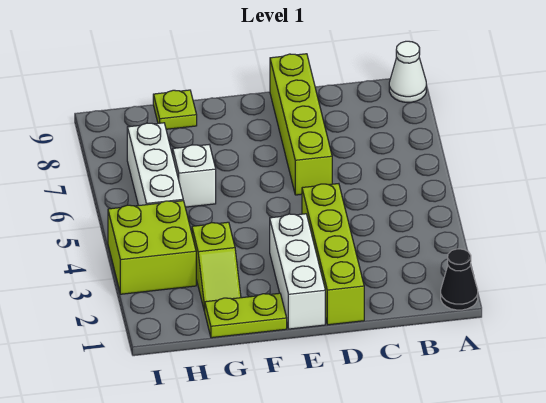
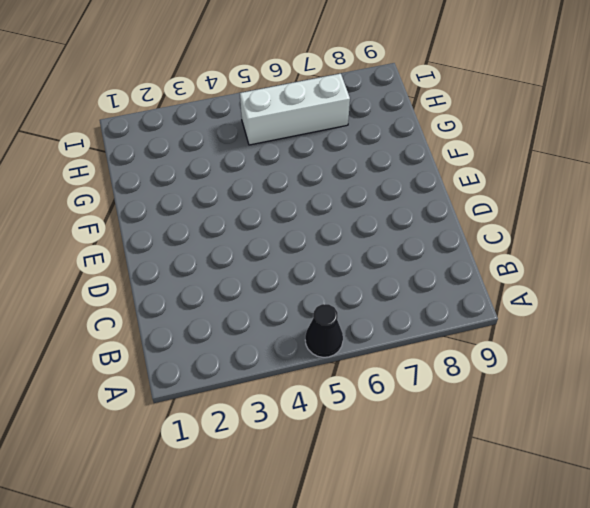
black cone A5 level 1 -> black cone A1 level 1
none -> white cone A9 level 1
none -> lime brick D1:D4 level 1

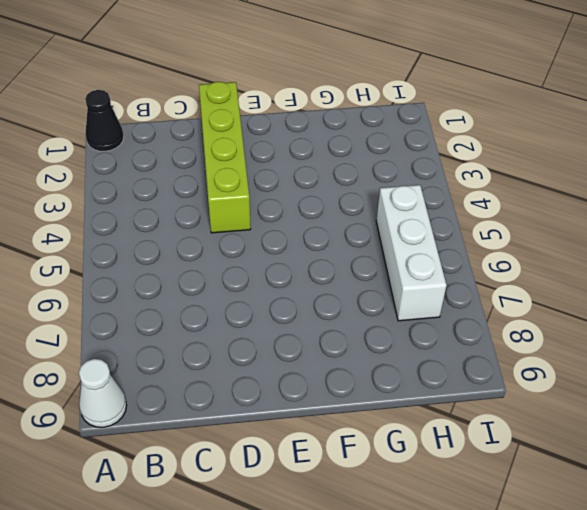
none -> lime brick D6:D9 level 1
none -> white brick E1:E3 level 1

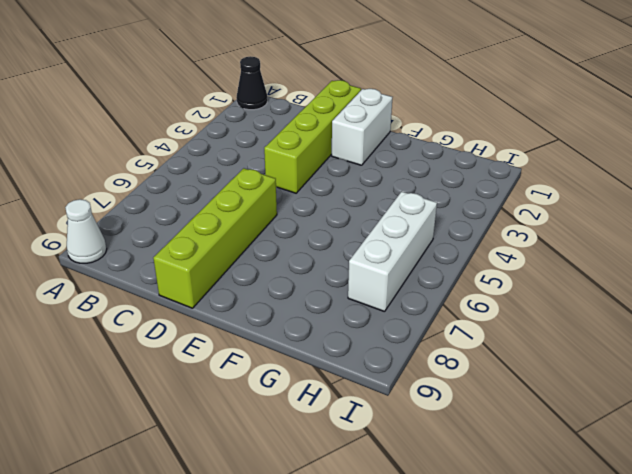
white brick E1:E2 level 1 -> white brick E1:E3 level 1
none -> lime plate F1:G1 level 1
none -> lime slope G2:G3 level 1 top 3

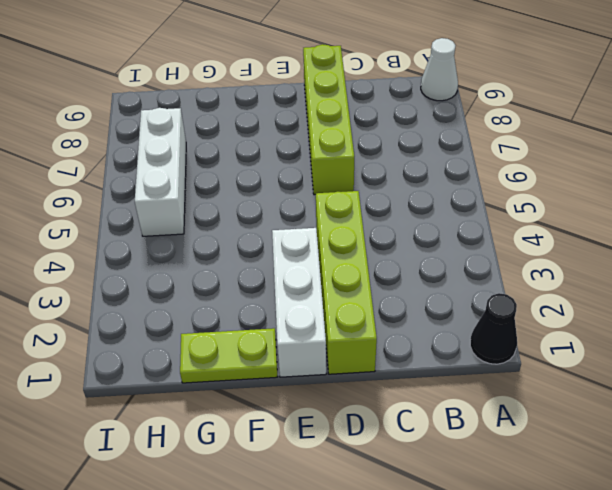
none -> lime slope G2:G3 level 1 top 3
none -> white brick G6 level 1

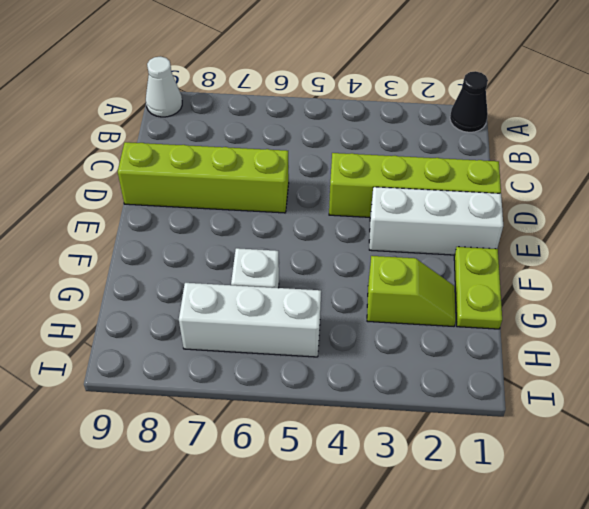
none -> lime plate G9 level 1
none -> lime brick H3:I4 level 1

